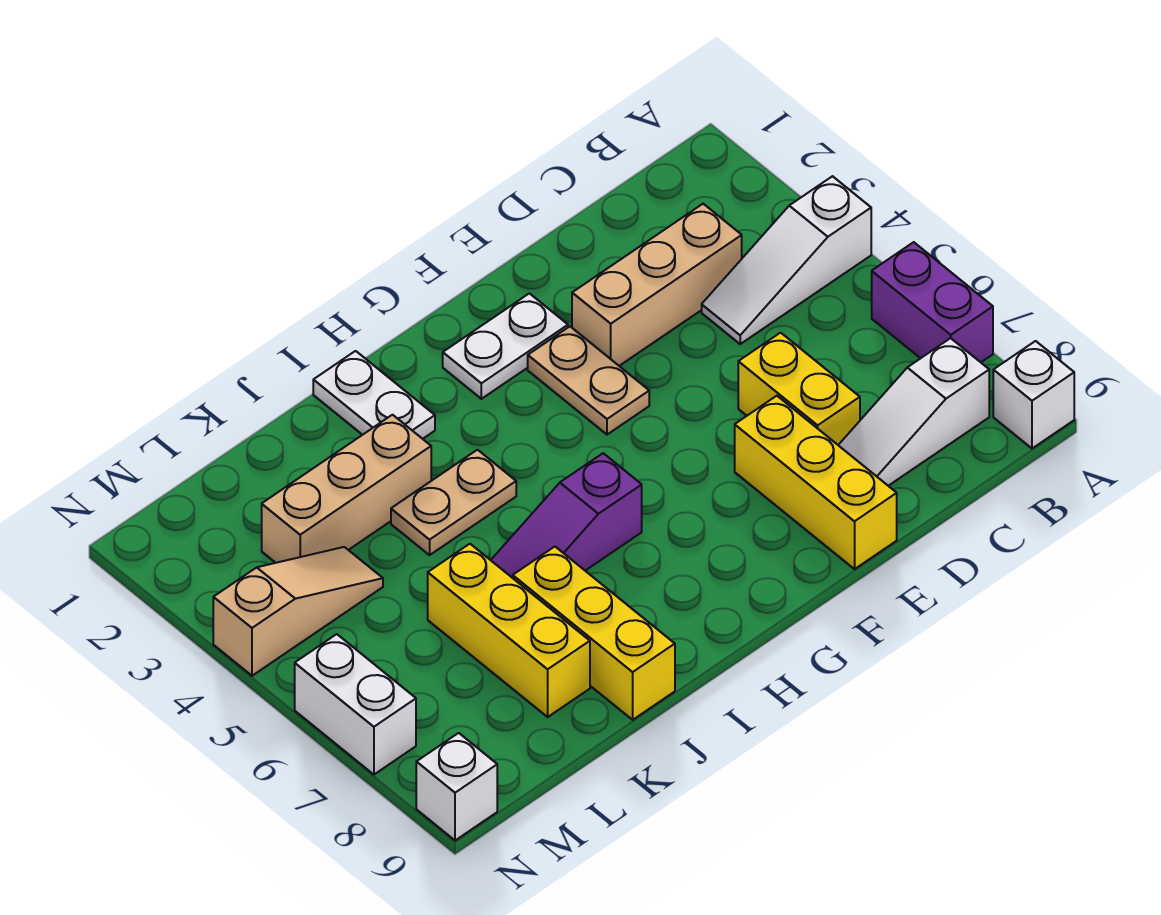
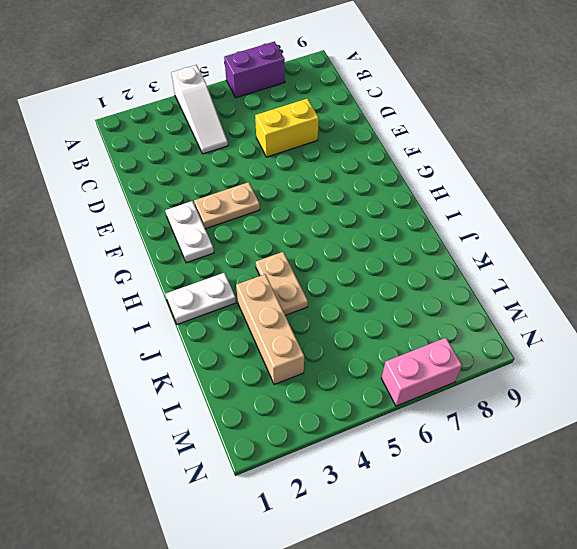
pink brick N6:N7 level 1 -> white brick N6:N7 level 1
none -> white brick A9 level 1
none -> white slope B8:D8 level 1 top B
none -> tan brick C3:E3 level 1

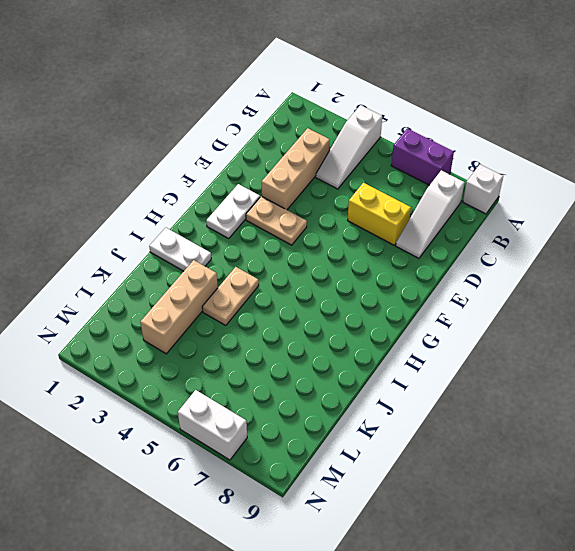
none -> yellow brick E7:E9 level 1
none -> purple slope H6:J6 level 1 top H
none -> yellow brick J7:J9 level 1

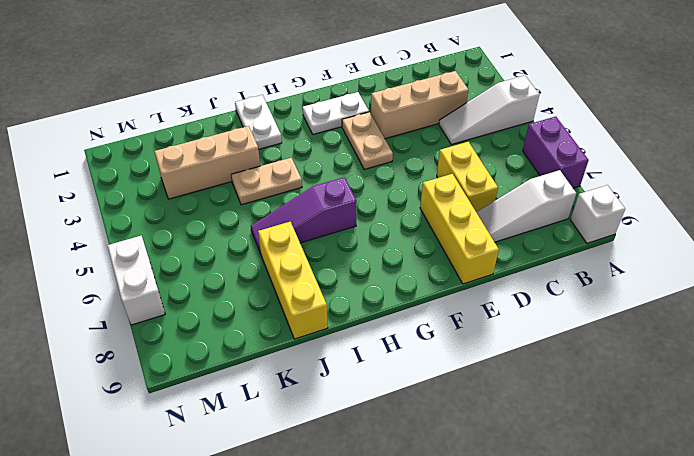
none -> yellow brick K6:K8 level 1
none -> tan slope L4:N4 level 1 top N
none -> white brick N9 level 1

